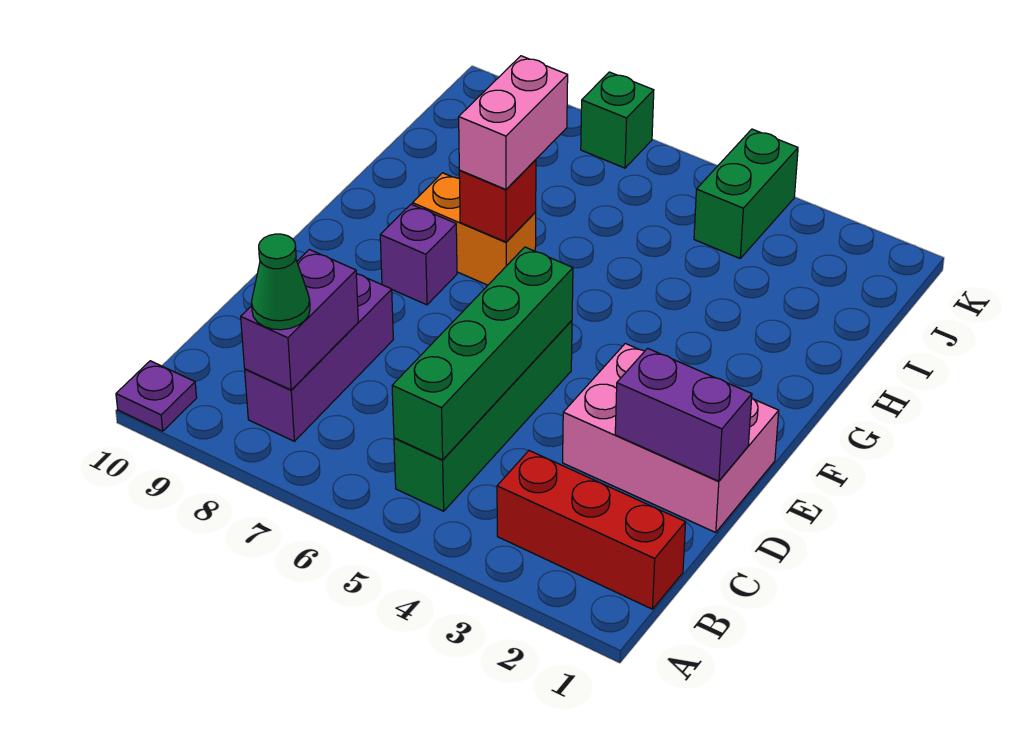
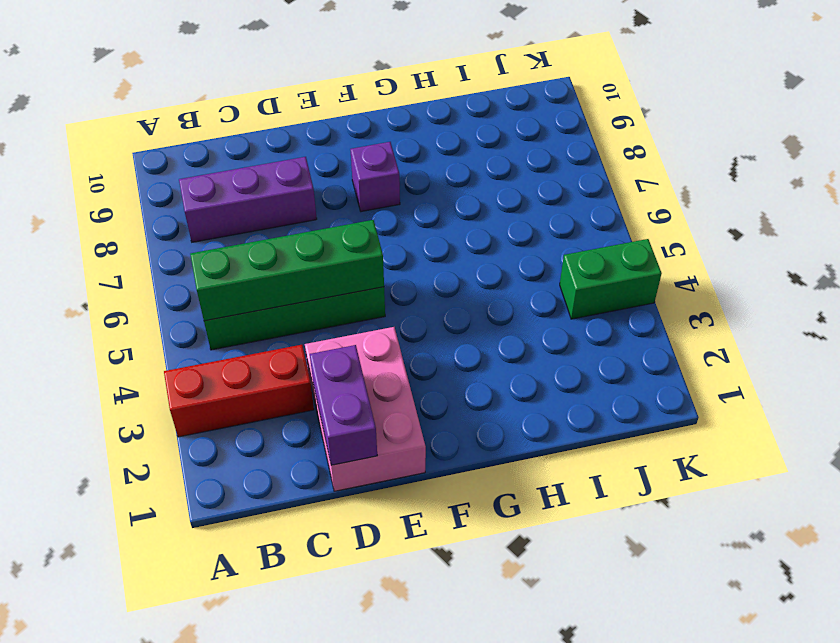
red brick A3:C3 level 1 -> red brick B1:B3 level 1
none -> purple plate A10 level 1
none -> orange brick G7:G8 level 1
none -> green brick K7 level 1

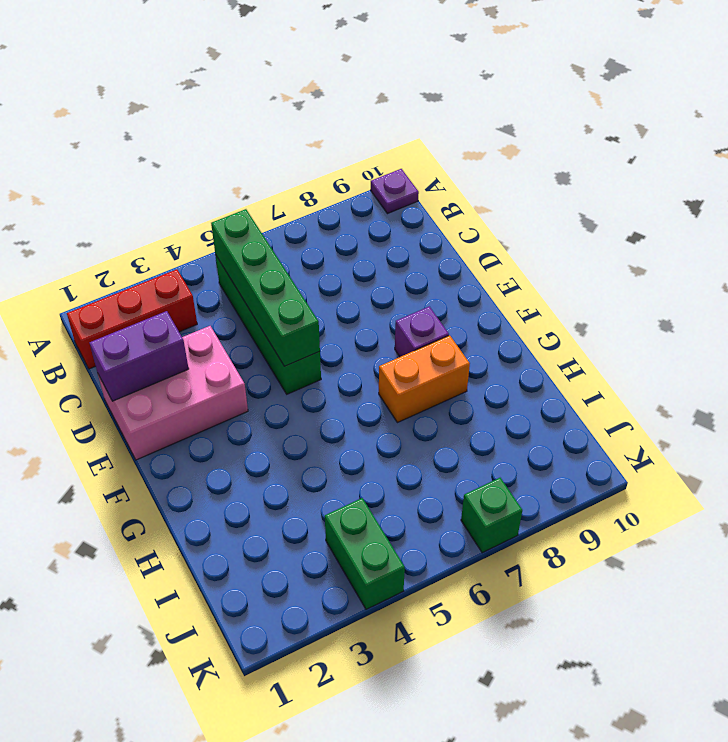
none -> purple brick B8:D8 level 1
none -> purple brick B8:C8 level 2
none -> red brick G7 level 2

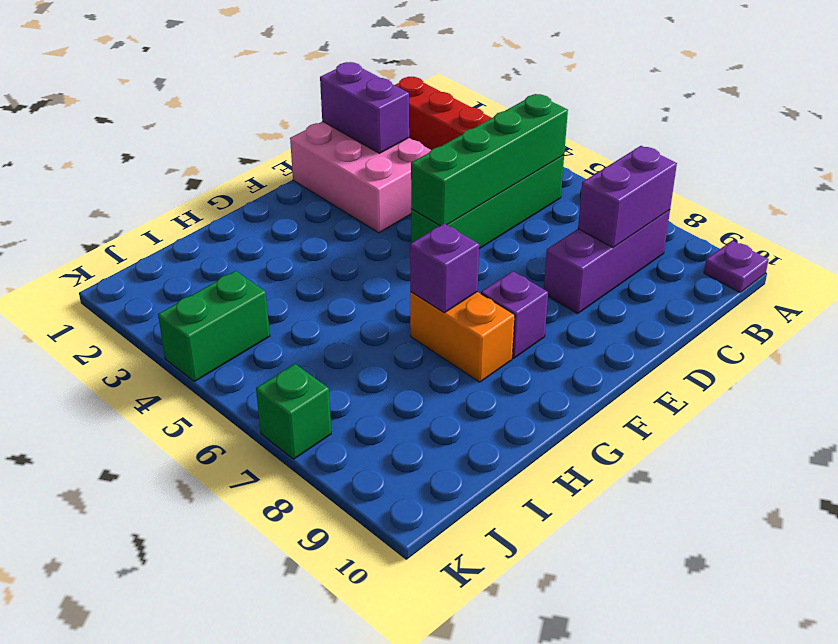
purple brick G7 level 2 -> red brick G7 level 2
none -> green cone B8 level 3
none -> pink brick G7:H7 level 3

